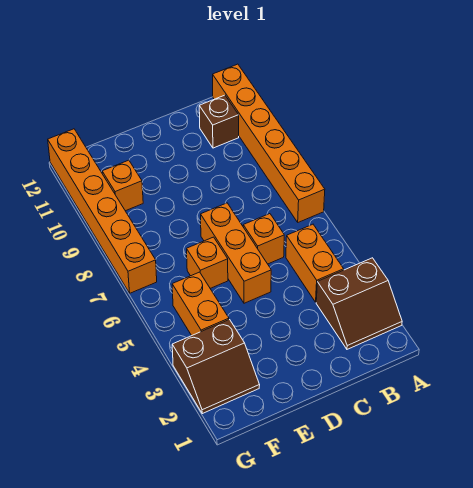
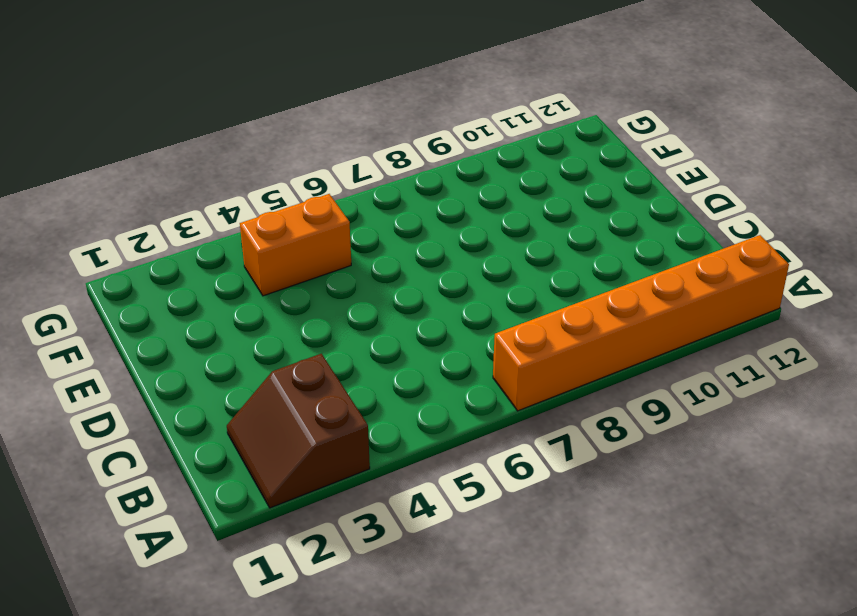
none -> orange brick B4:B5 level 1
none -> brown brick B11 level 1

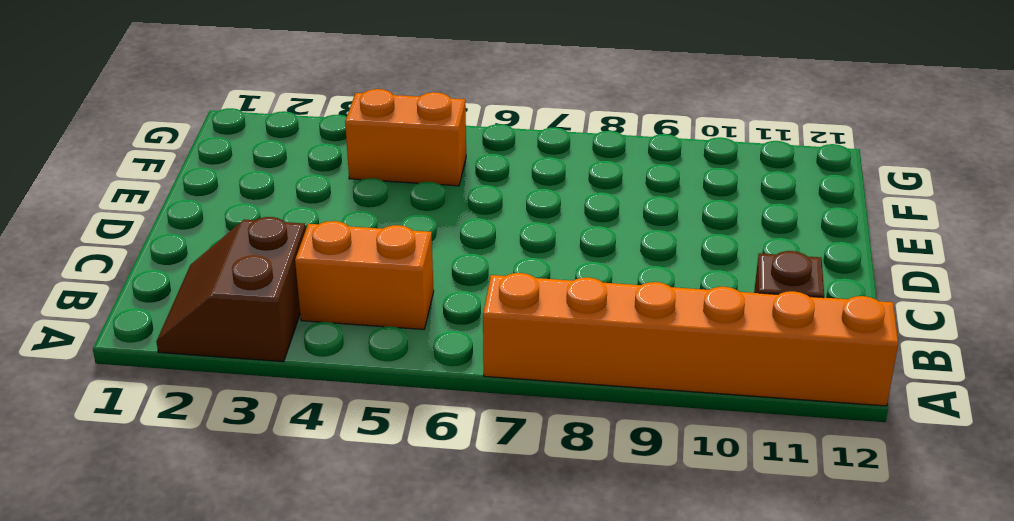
none -> orange brick C6 level 1
none -> orange brick D5:D7 level 1

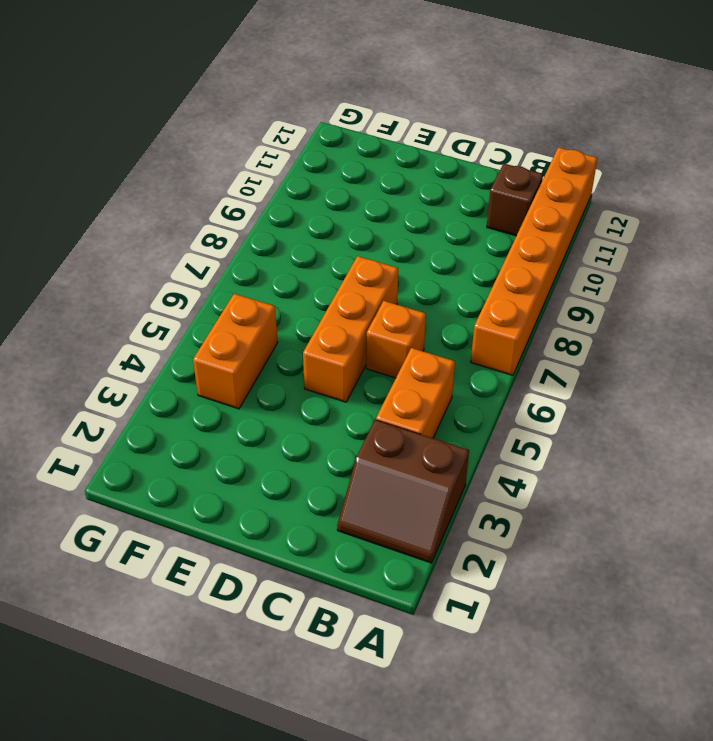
none -> orange brick E6 level 1
none -> brown slope F2:G3 level 1 top 3

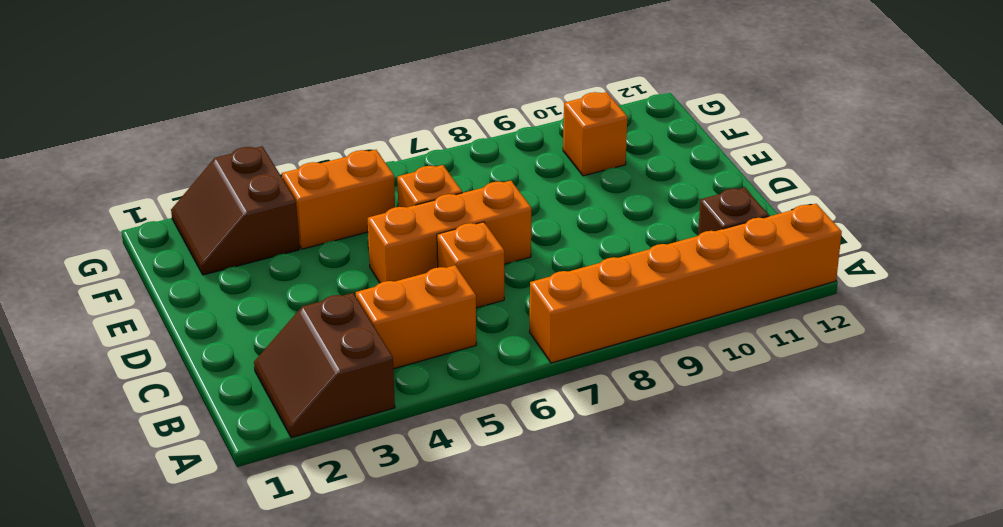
none -> orange brick G7:G12 level 1

